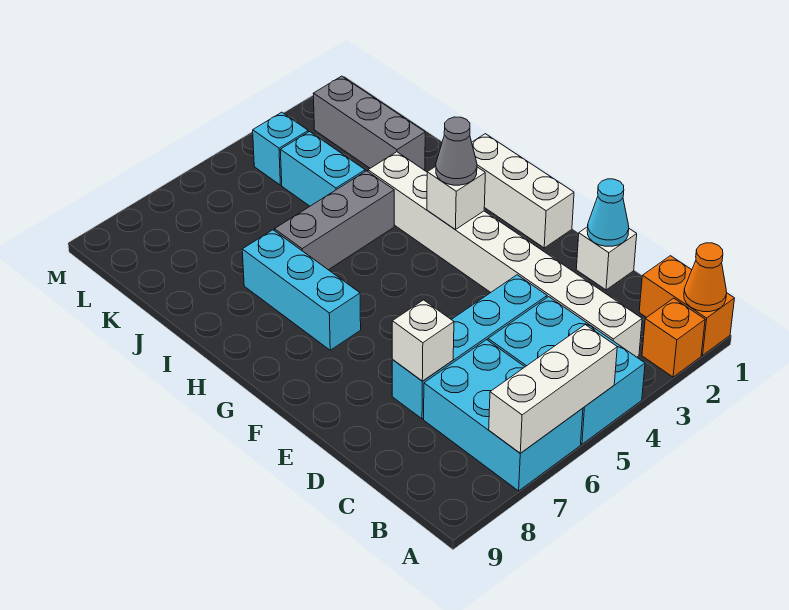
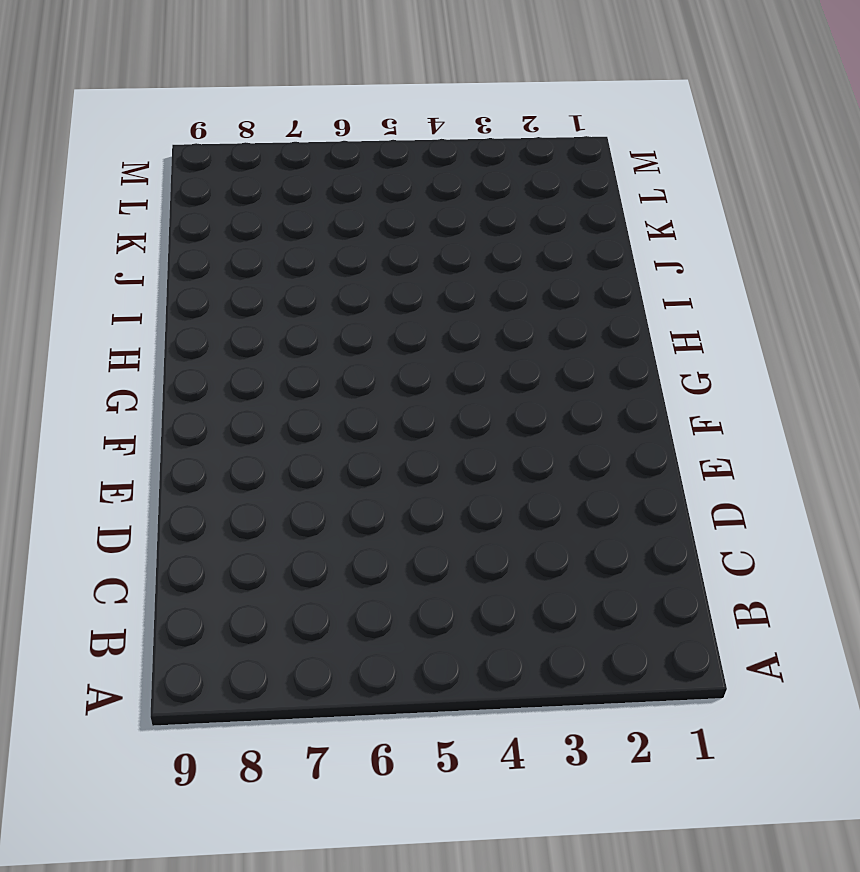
none -> orange brick A1:B1 level 1
none -> orange brick A2 level 1
none -> cyan brick A4:C5 level 1

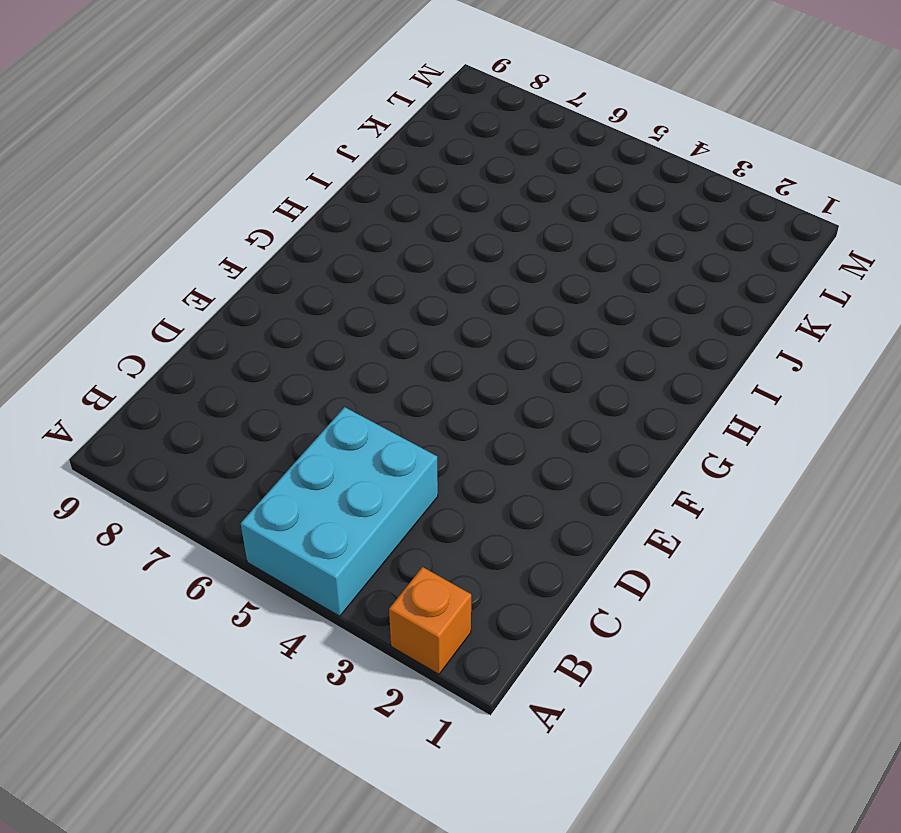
none -> orange brick A1:B1 level 1
none -> cyan brick A6:C7 level 1
none -> white brick B3:I3 level 1

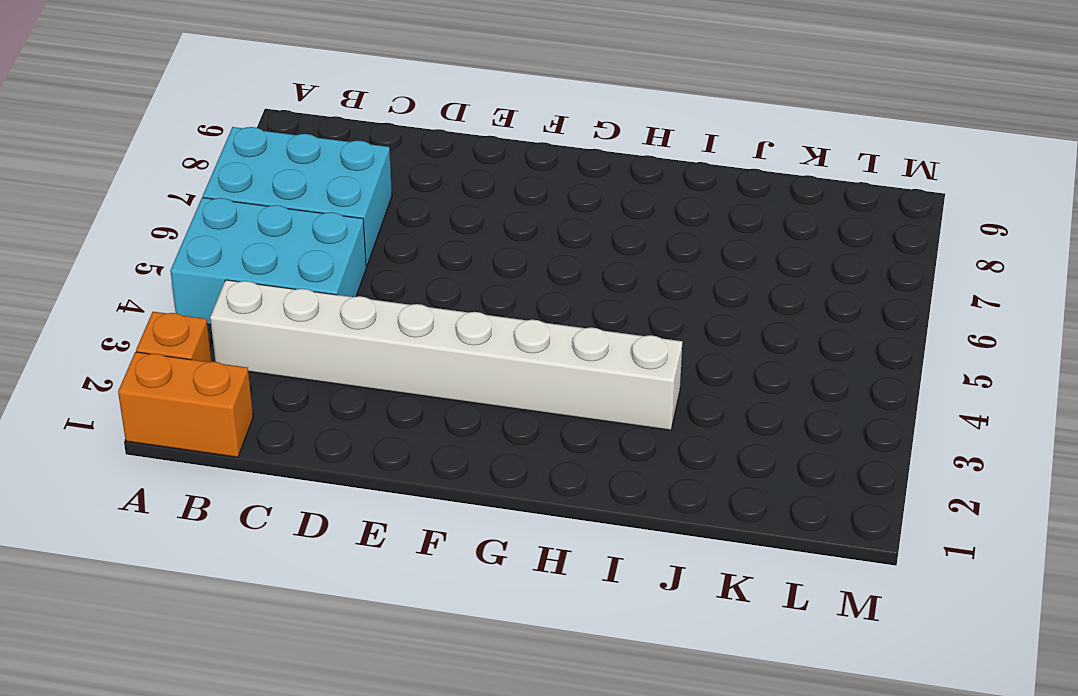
none -> white brick D1 level 1
none -> cyan brick D4:D7 level 1
none -> white brick F1:H1 level 1

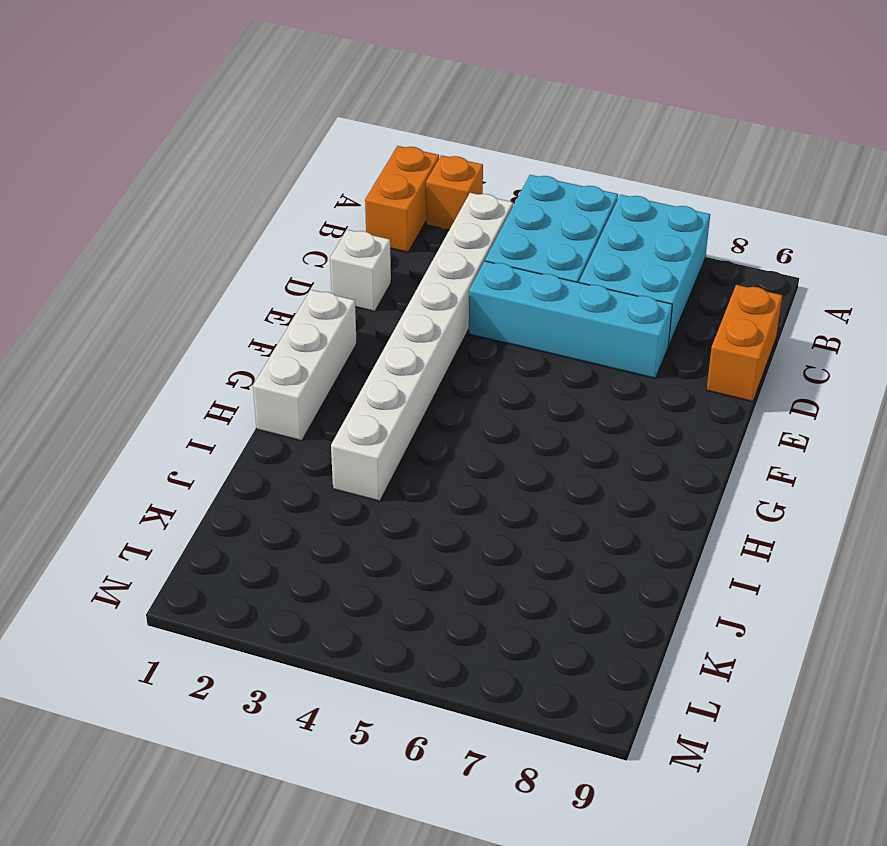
orange brick C9:D9 level 1 -> none
none -> cyan brick G7:I7 level 1
none -> grey brick I4:I6 level 1
none -> grey brick J2:L2 level 1

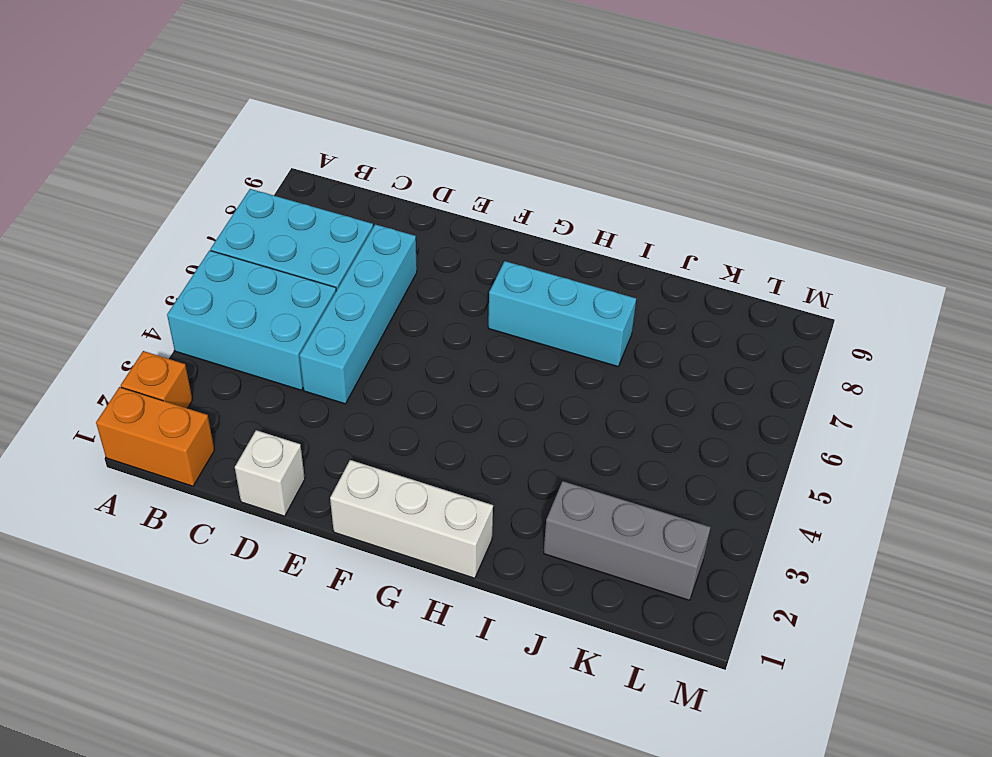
none -> white brick B3:I3 level 1
none -> grey brick I4:I6 level 1
none -> cyan brick J4:K4 level 1

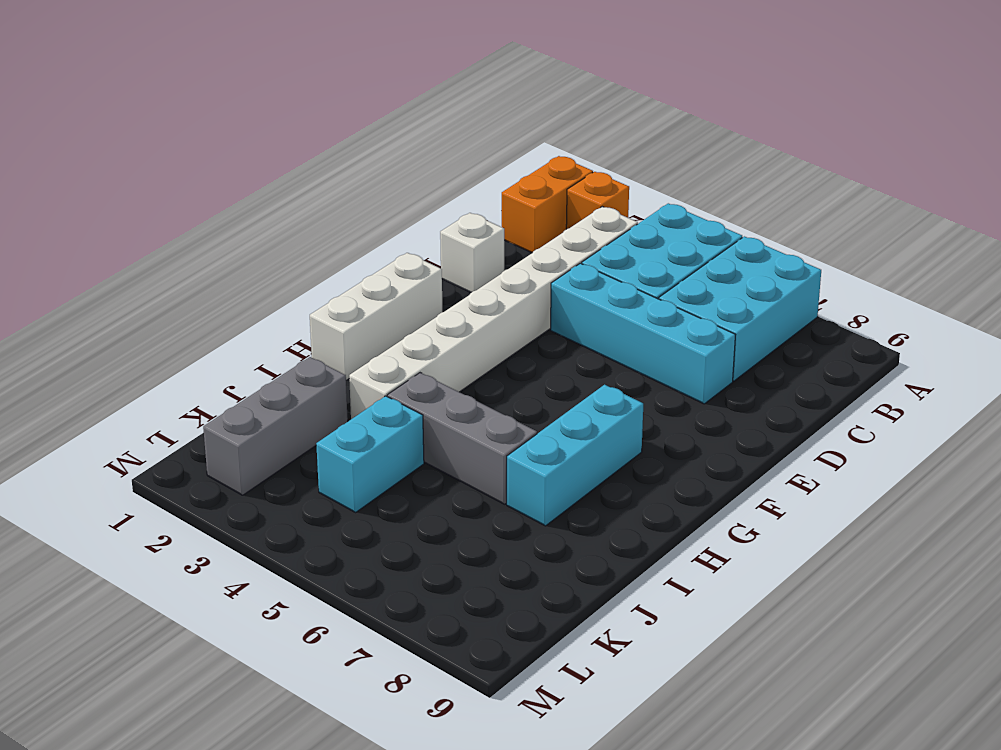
none -> cyan brick L4 level 1
none -> orange cone A1 level 2
none -> white brick A5:A7 level 2

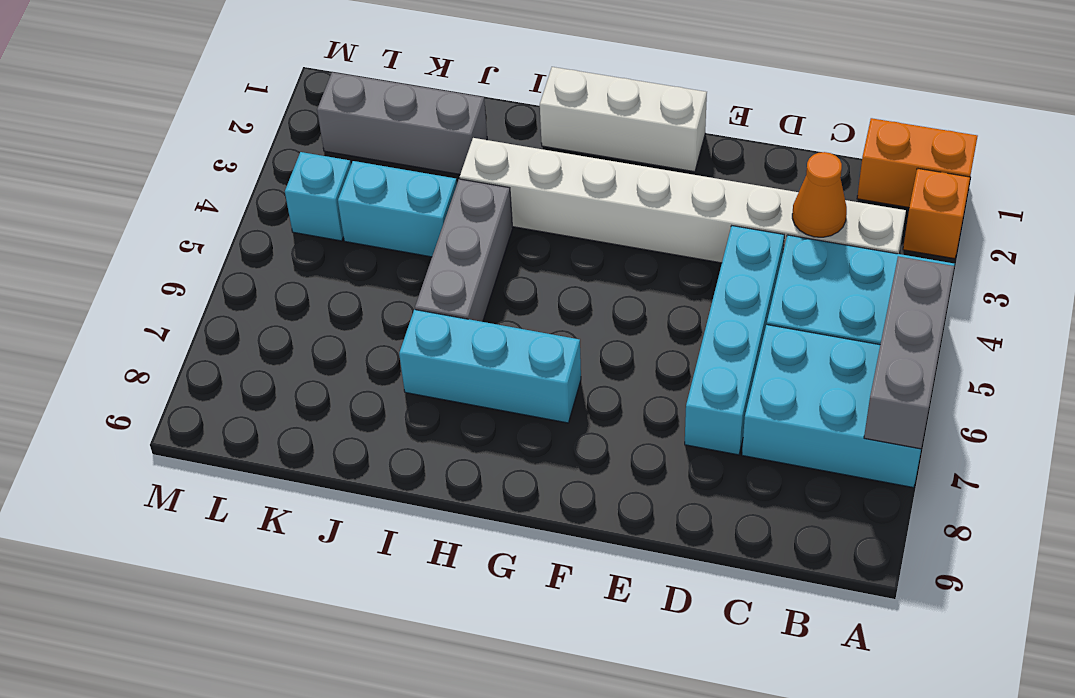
grey brick A5:A7 level 2 -> white brick A5:A7 level 2
orange cone C3 level 2 -> orange cone A1 level 2
none -> white brick D1 level 1
none -> cyan cone D1 level 2
none -> white brick D7 level 2

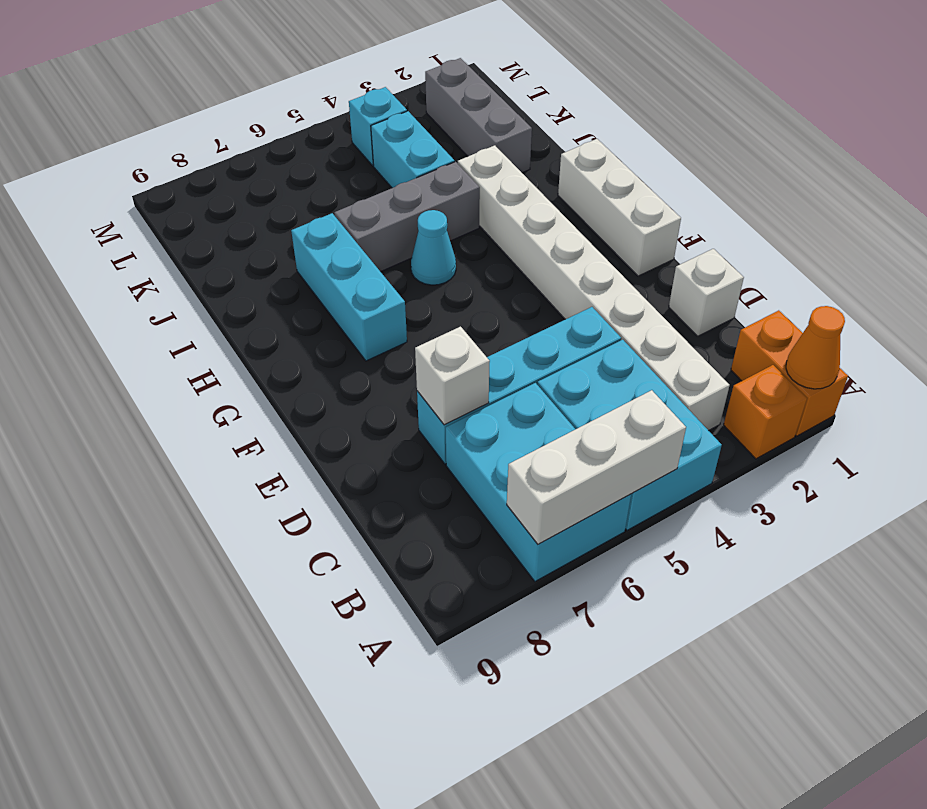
cyan cone H5 level 1 -> cyan cone D1 level 2
none -> white brick G3 level 2
none -> grey cone G3 level 3

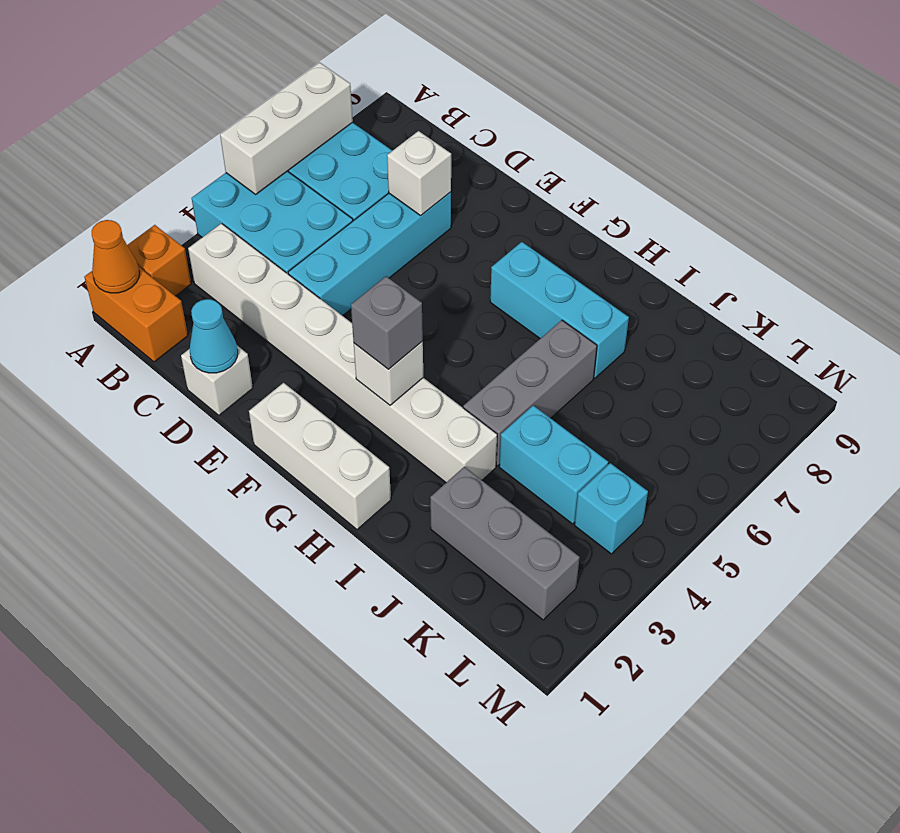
grey brick G3 level 3 -> grey cone G3 level 3

